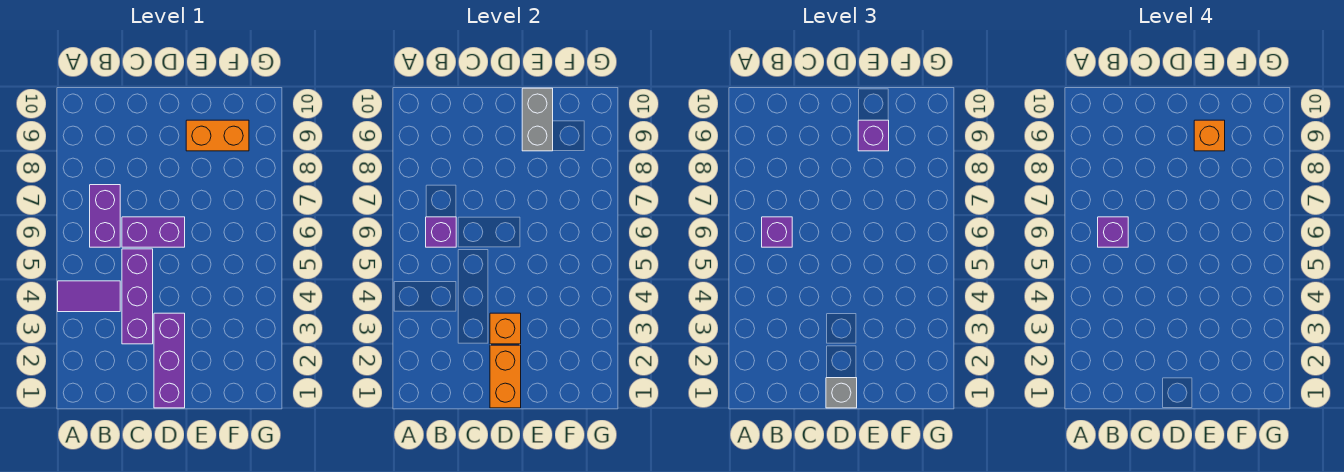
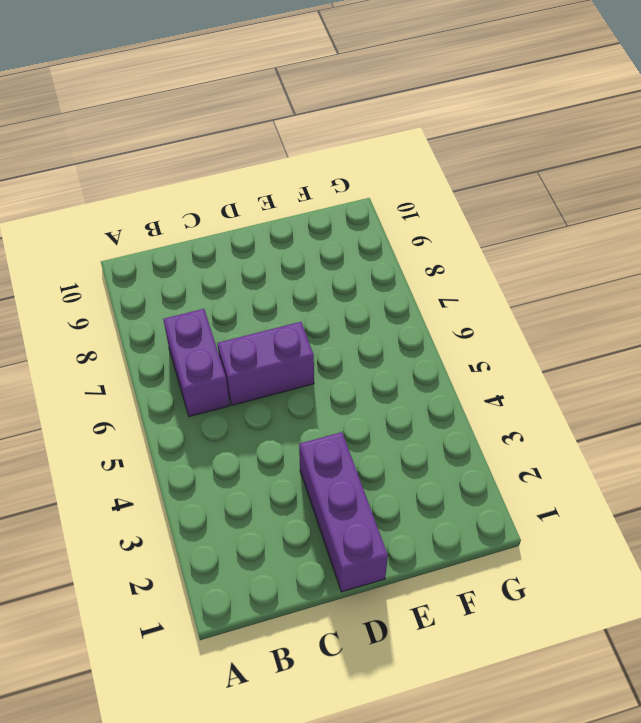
none -> purple tile A4:B4 level 1
none -> purple brick C3:C5 level 1
none -> orange brick E9:F9 level 1

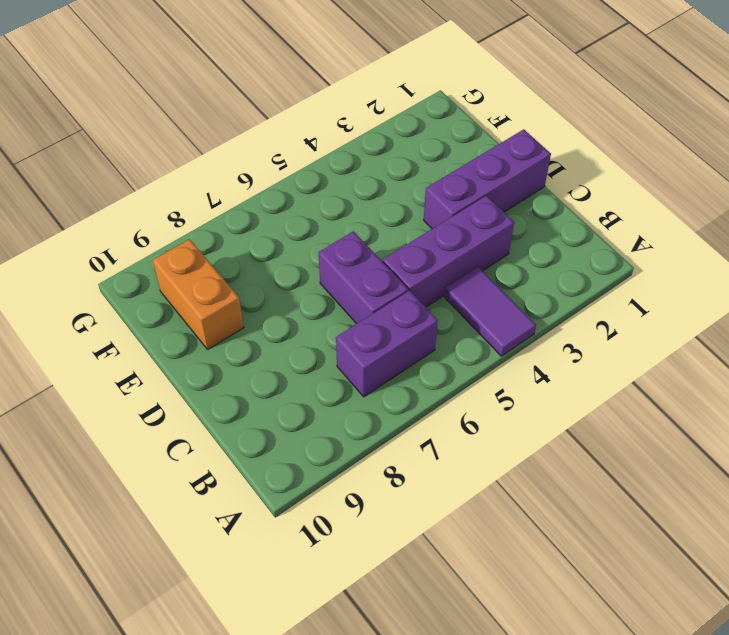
none -> purple brick B6 level 2
none -> orange brick D1:D2 level 2
none -> orange brick D3 level 2

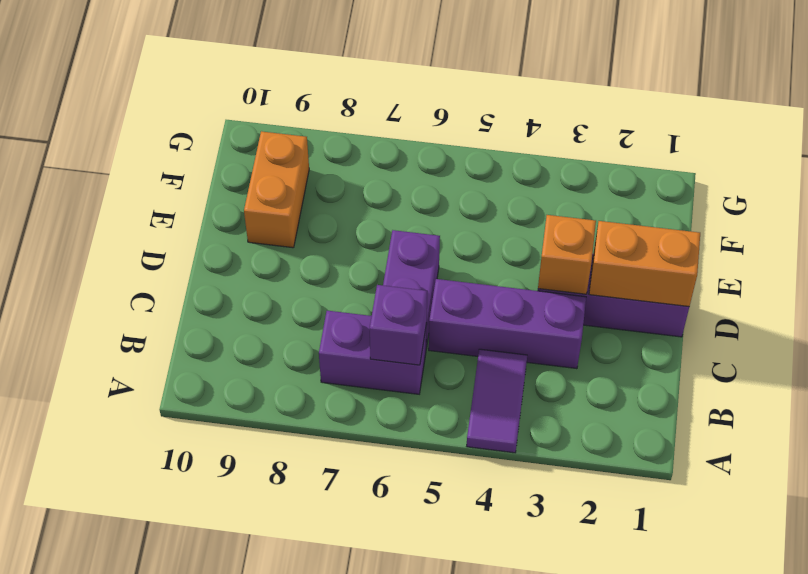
none -> grey brick E9:E10 level 2
none -> purple brick B6 level 3
none -> grey brick D1 level 3

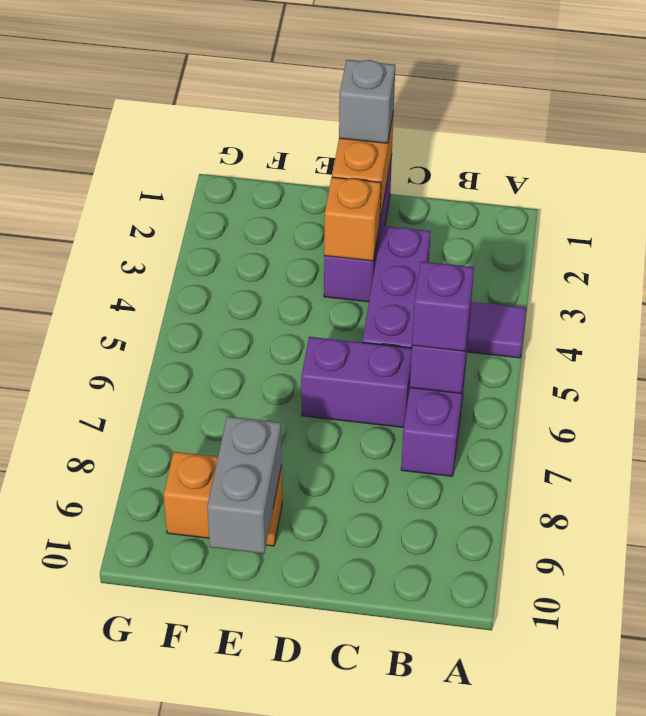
none -> purple brick E9 level 3
none -> purple brick B6 level 4
none -> orange brick E9 level 4

